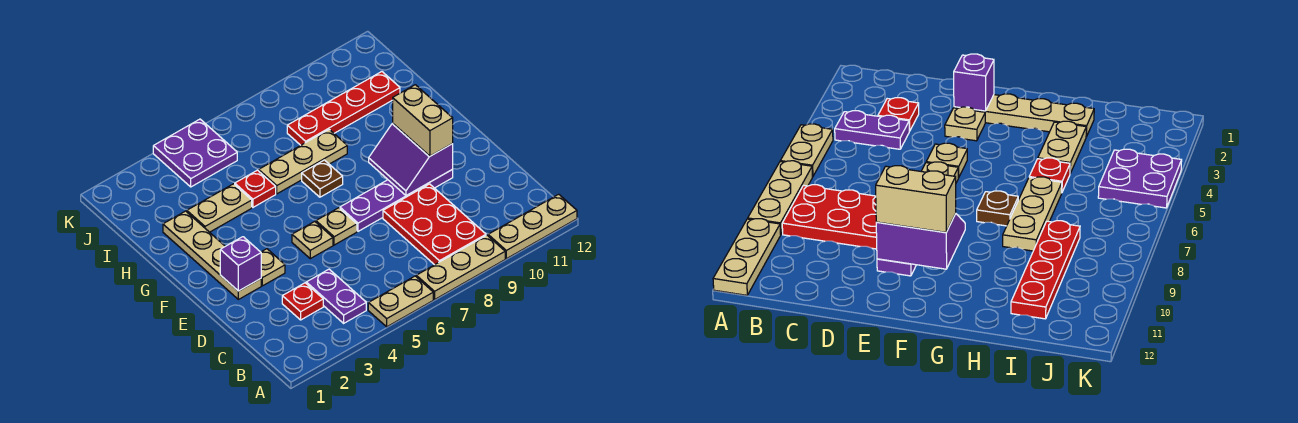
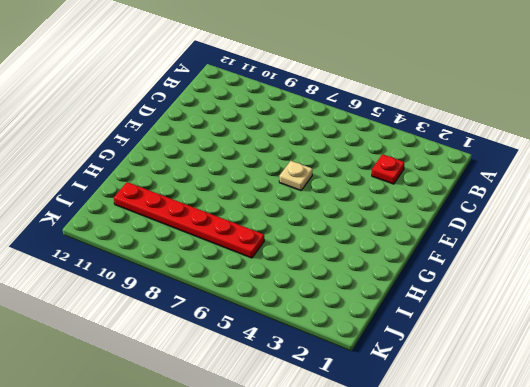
red plate I6:I11 level 1 -> red plate I8:I11 level 1
none -> tan plate A5:A6 level 1
none -> tan plate A7:A9 level 1
none -> tan plate A10:A12 level 1

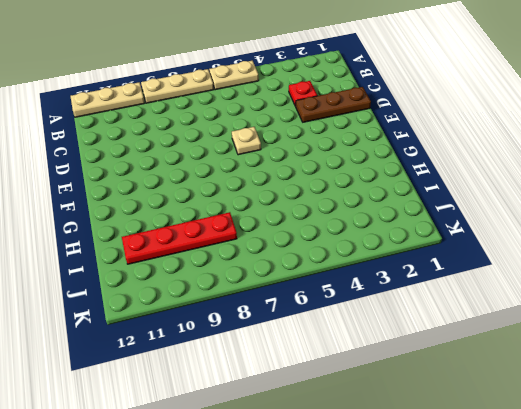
brown plate D1:D3 level 1 -> none
none -> purple plate B4:C4 level 1
none -> red plate B8:D9 level 1
none -> tan plate E2:H2 level 1

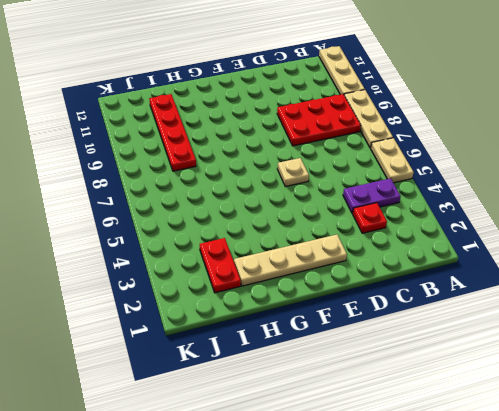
red plate I2:I3 level 1 -> none
none -> tan plate E3 level 1
none -> tan plate E5 level 1
none -> purple plate E7:E10 level 1

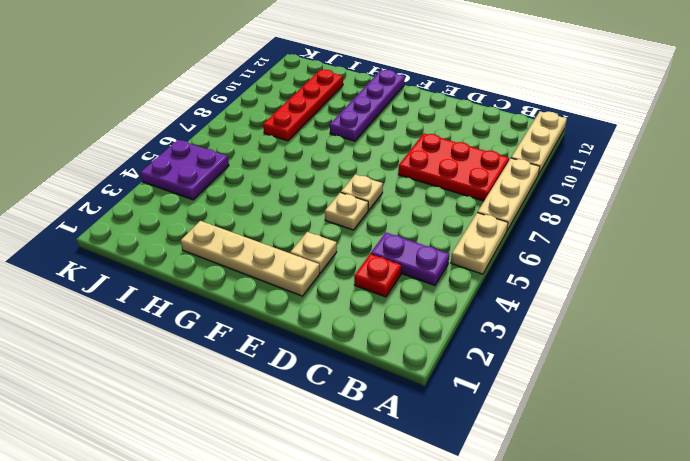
purple plate G9:G12 level 1 -> purple plate E7:E10 level 1
none -> brown plate G7 level 1
none -> tan plate H3:H4 level 1
none -> red plate H5 level 1

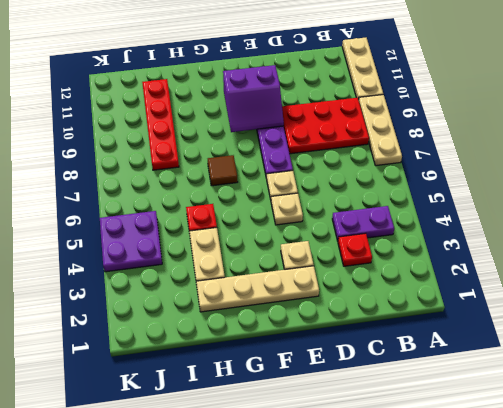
brown tile G7 level 1 -> brown plate G7 level 1
none -> tan plate A5:A6 level 1
none -> tan plate H6:H8 level 1
none -> purple brick E2 level 2

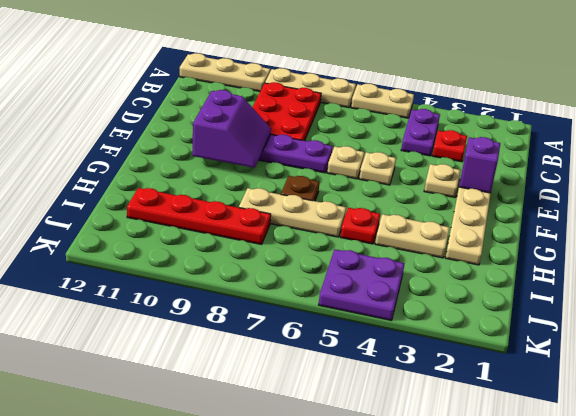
none -> tan brick E10:F10 level 3

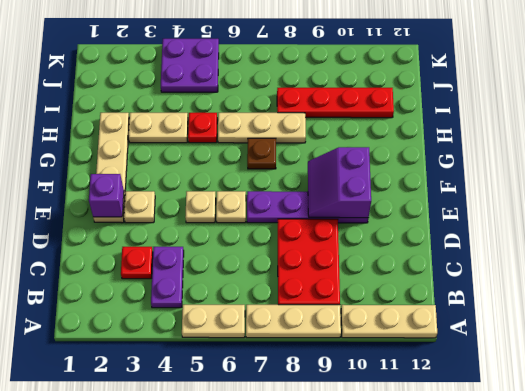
none -> tan brick E10:F10 level 3

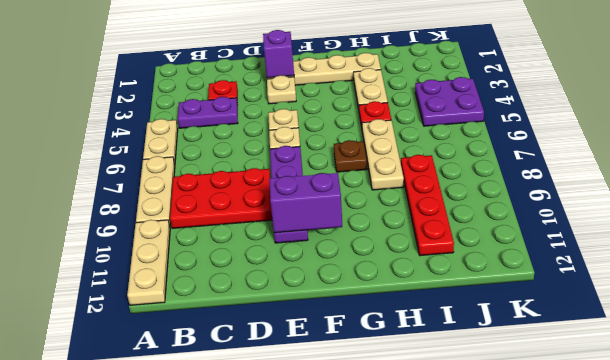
none -> tan brick E10:F10 level 3

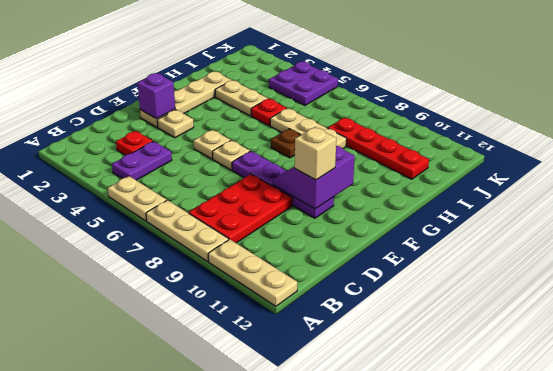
tan brick E10 level 3 -> tan brick E10:F10 level 3

